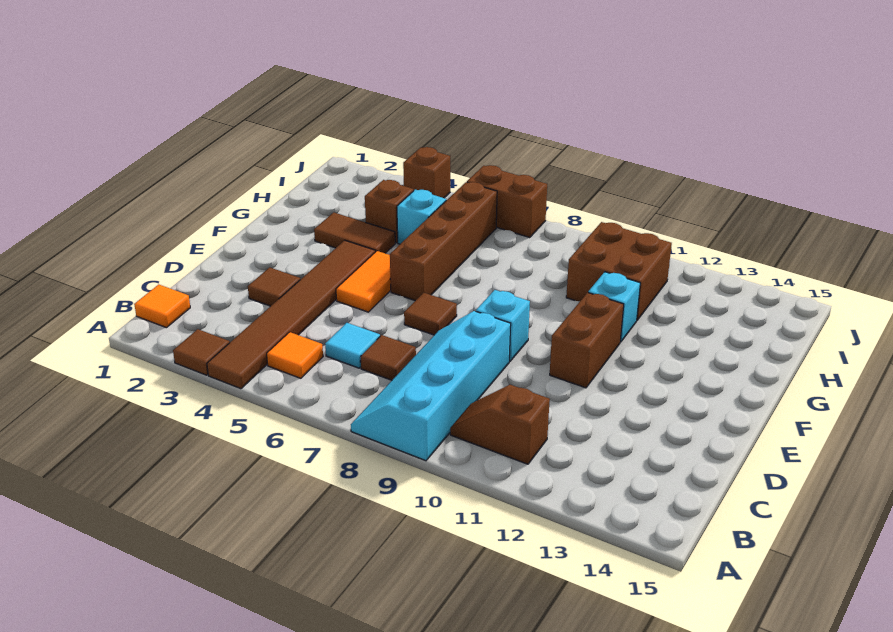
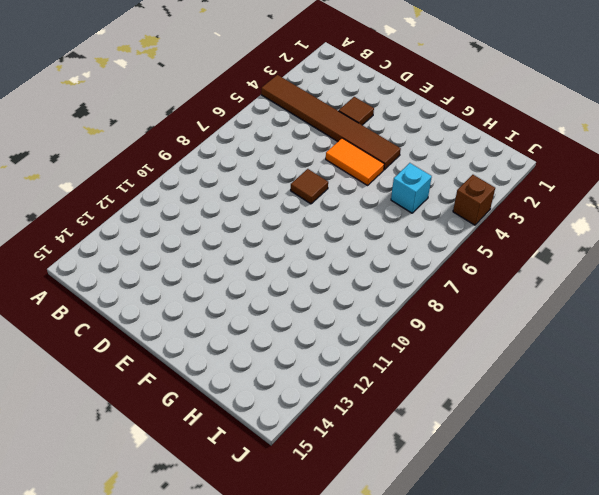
none -> brown tile A3 level 1
none -> cyan slope A8:D9 level 1 top 9
none -> orange tile B1 level 1

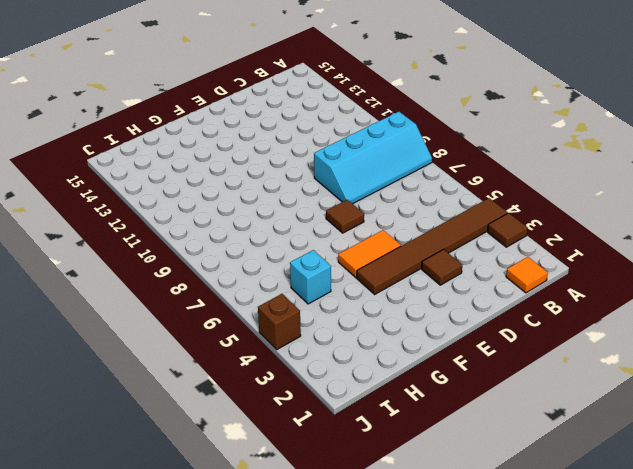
none -> orange tile B5 level 1
none -> brown slope B10:B11 level 1 top 11
none -> cyan tile C6 level 1

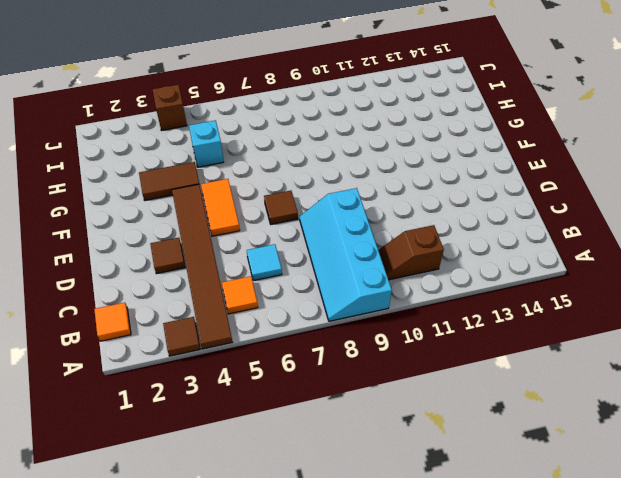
none -> brown tile C7 level 1
none -> cyan brick E9 level 1
none -> brown brick E11:F11 level 1

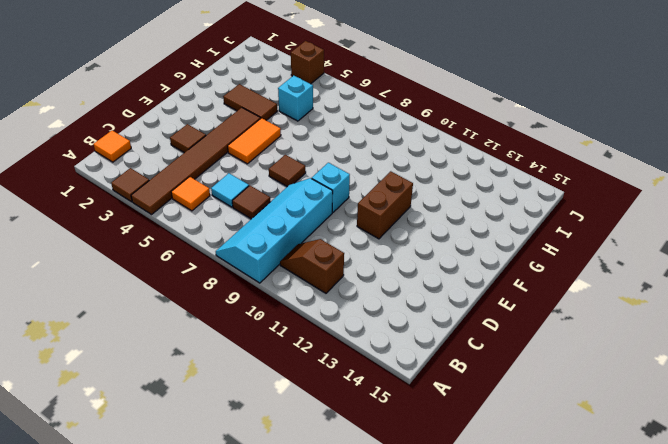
none -> brown brick F6:I6 level 1
none -> cyan brick G11 level 1
none -> brown brick H4 level 1

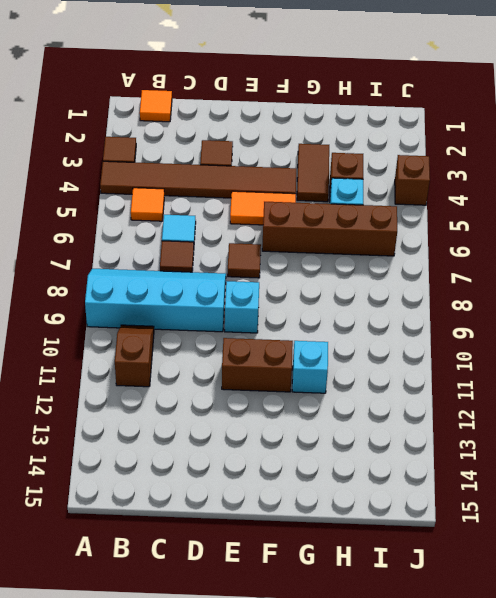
none -> brown brick H10:I11 level 1
none -> brown brick J6:J7 level 1

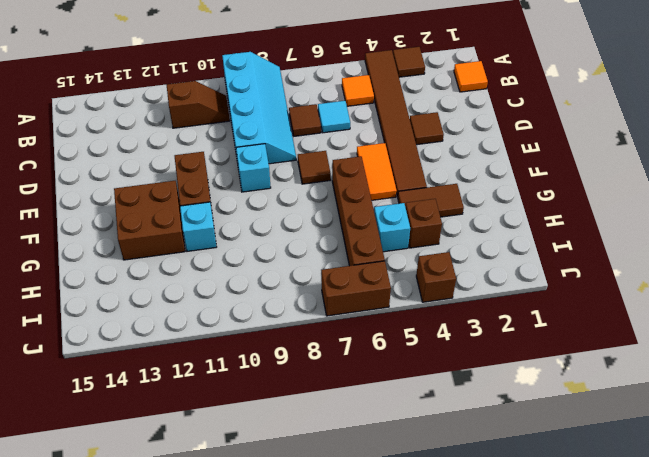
brown brick F12:G13 level 1 -> brown brick H10:I11 level 1

